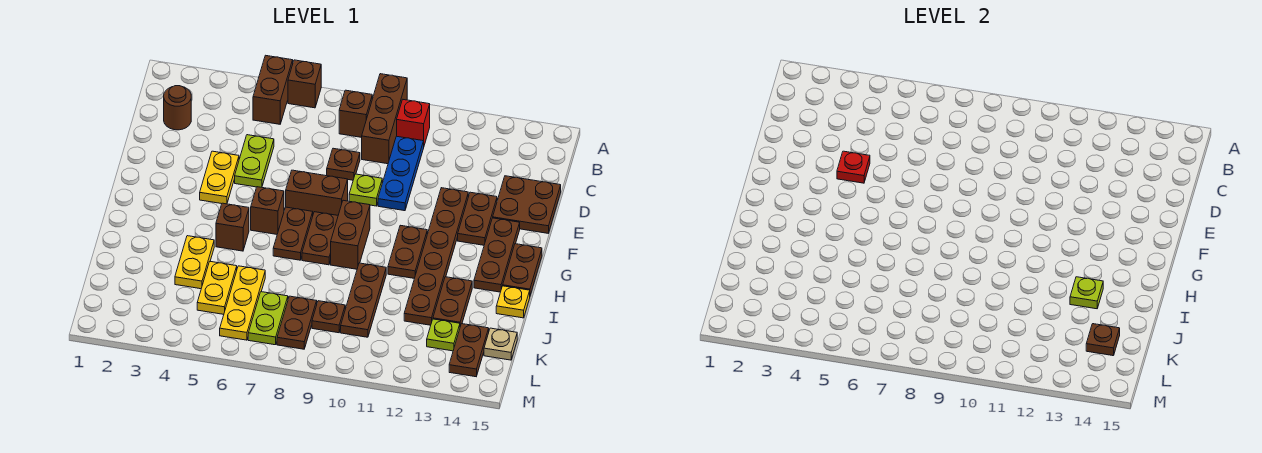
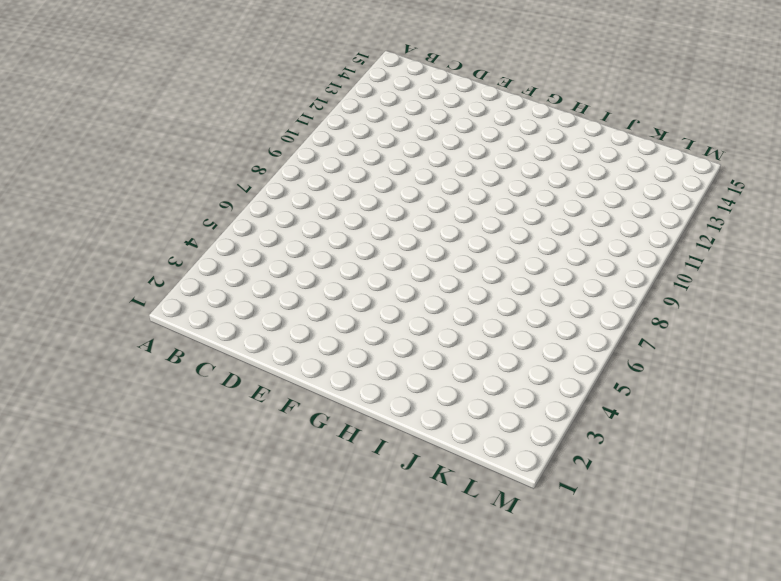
none -> brown brick A5:B5 level 1
none -> brown brick A6 level 1
none -> brown brick A9:C9 level 1
none -> brown brick B8 level 1

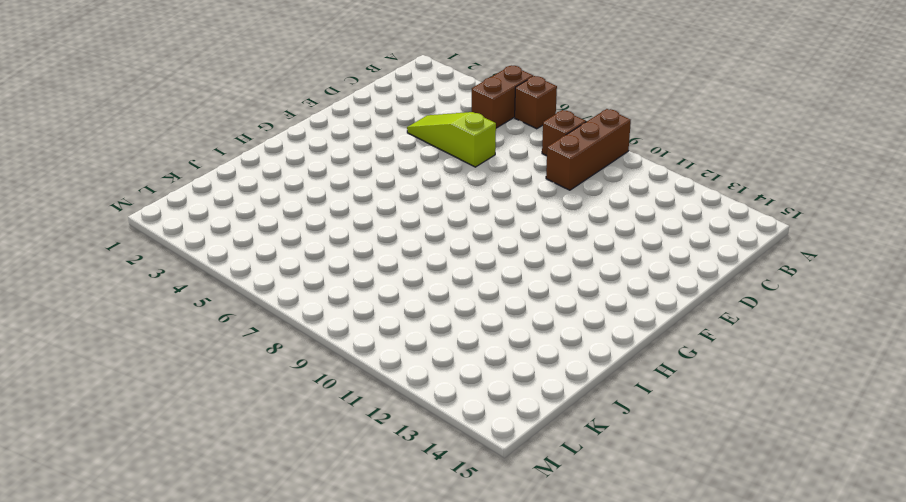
lime slope D4:D6 level 1 top 6 -> lime plate D5:E5 level 1
none -> red brick B10 level 1
none -> brown round brick C2 level 1
none -> blue plate C10:E10 level 1
none -> brown plate D8 level 1

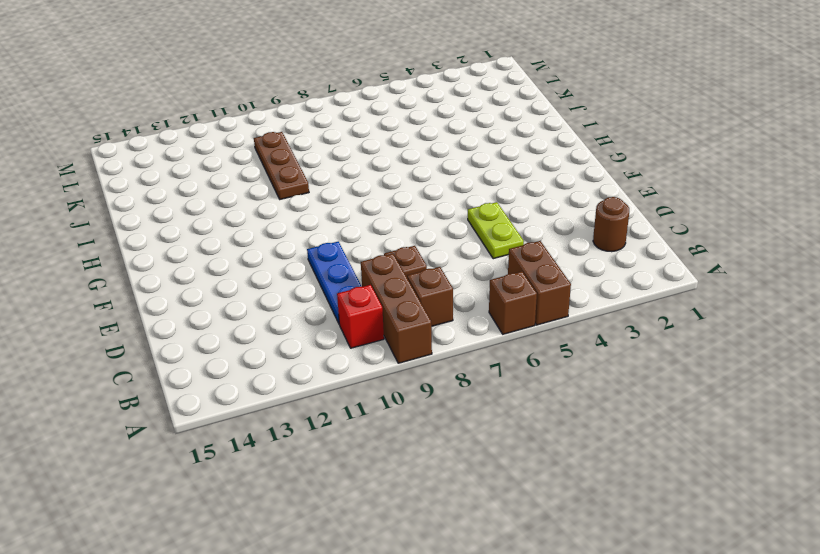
none -> brown plate D14:E15 level 1
none -> yellow plate E4:F4 level 1
none -> lime plate E9 level 1
none -> brown plate E12:J12 level 1

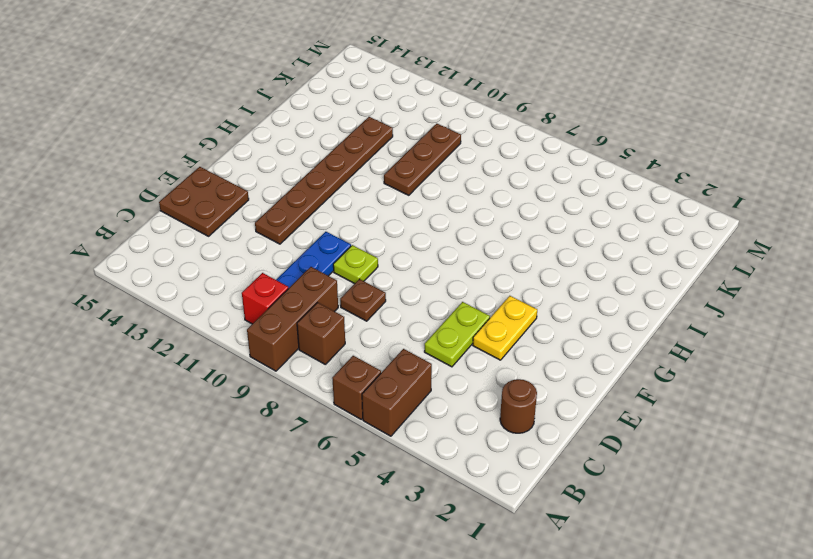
none -> brown plate E13:F13 level 1
none -> brown brick F7:F8 level 1
none -> brown plate F14:H14 level 1
none -> brown brick G6 level 1

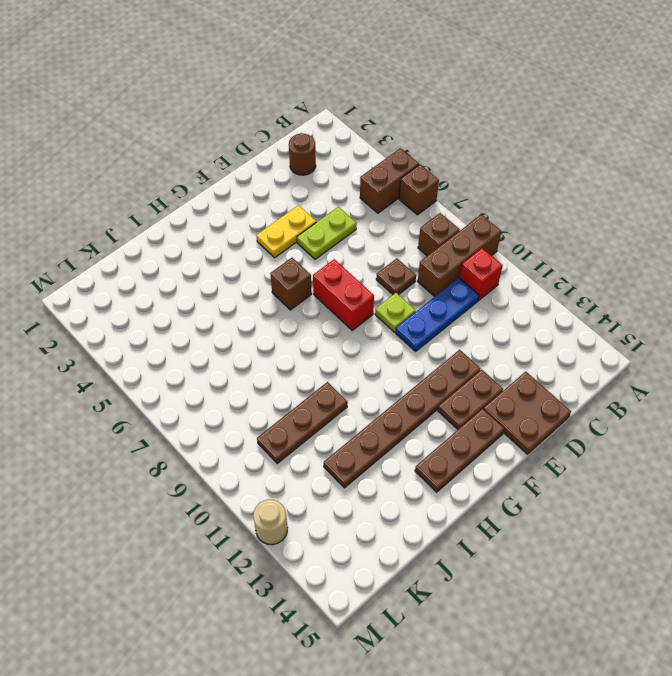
red brick F7:F8 level 1 -> brown brick F7:F8 level 1
tan round brick M12 level 1 -> none
none -> brown plate G7:H7 level 1
none -> brown plate G8:H8 level 1
none -> brown brick G9:H9 level 1
none -> brown plate G11:H11 level 1

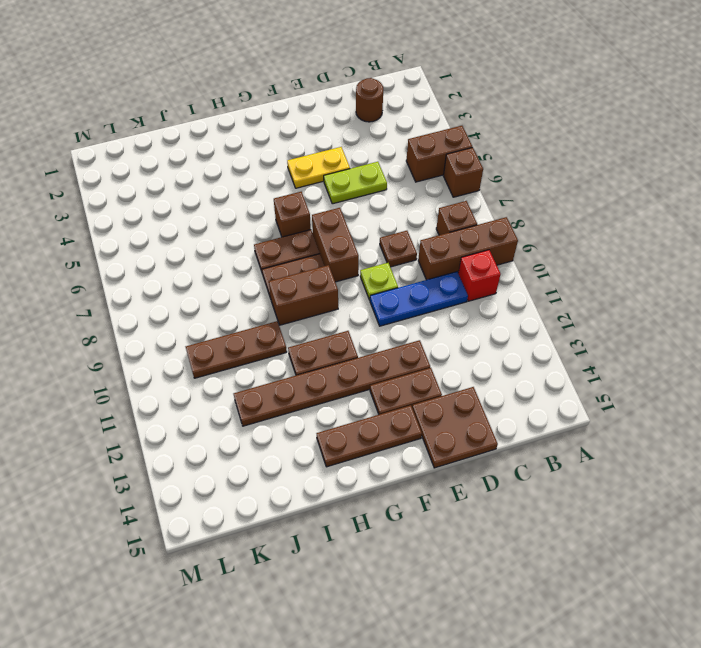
none -> brown plate G15:H15 level 1
none -> brown brick H5 level 1
none -> yellow plate I4:J4 level 1
none -> brown plate I13:J13 level 1

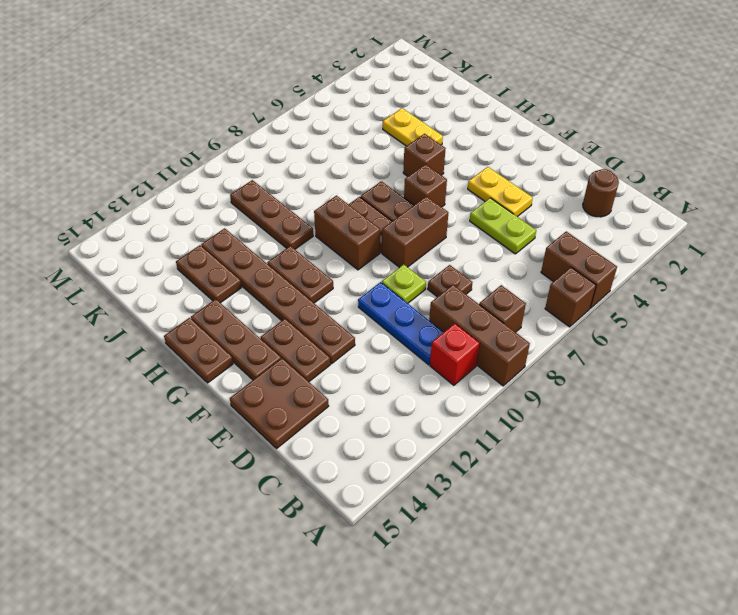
none -> yellow plate I15 level 1
none -> yellow plate J5:K5 level 1
none -> yellow plate J6:L6 level 1
none -> lime plate K7:L7 level 1

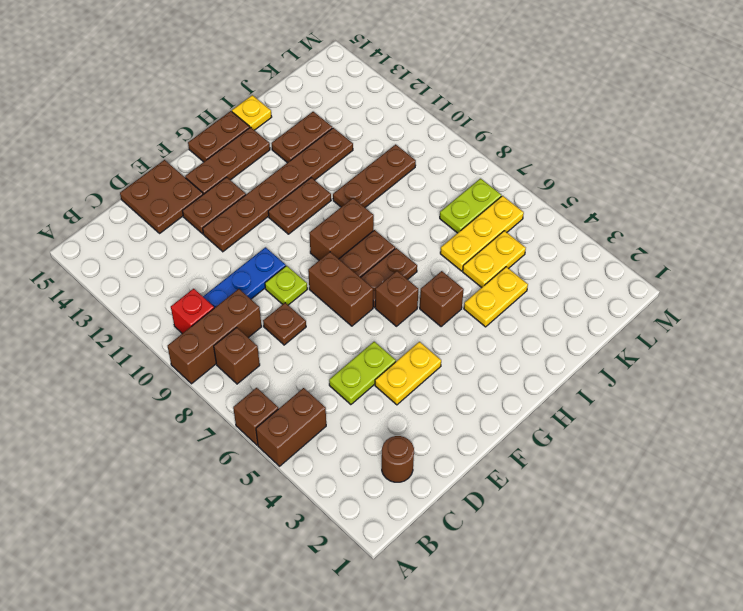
none -> brown plate K8:L8 level 1
none -> brown plate K9 level 1
none -> lime plate K13 level 1
none -> brown plate K14:L14 level 1

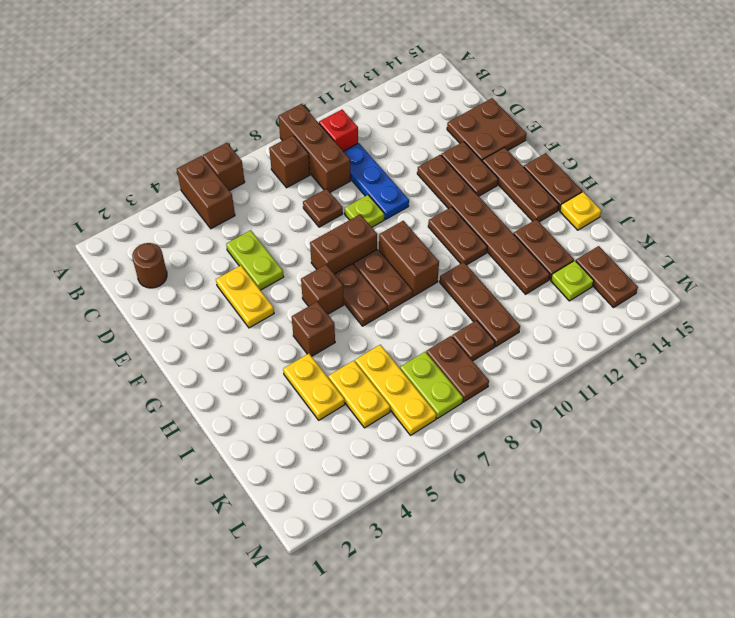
none -> tan plate K15 level 1
none -> red plate E4 level 2
none -> lime plate I13 level 2
none -> brown plate K14 level 2

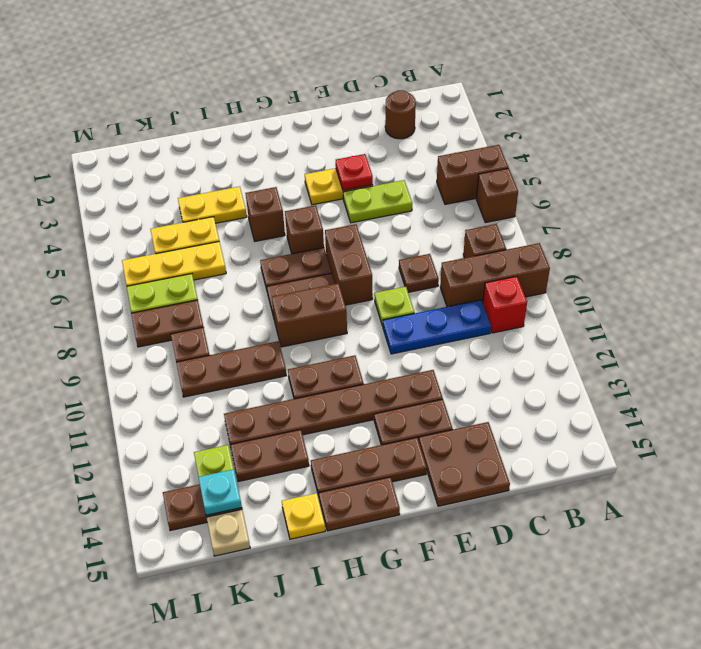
cyan plate K14 level 2 -> brown plate K14 level 2
none -> lime plate I13 level 2

